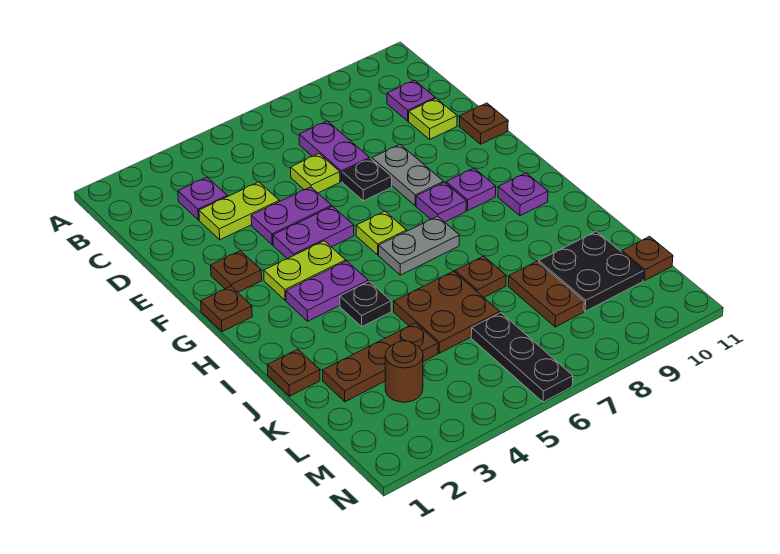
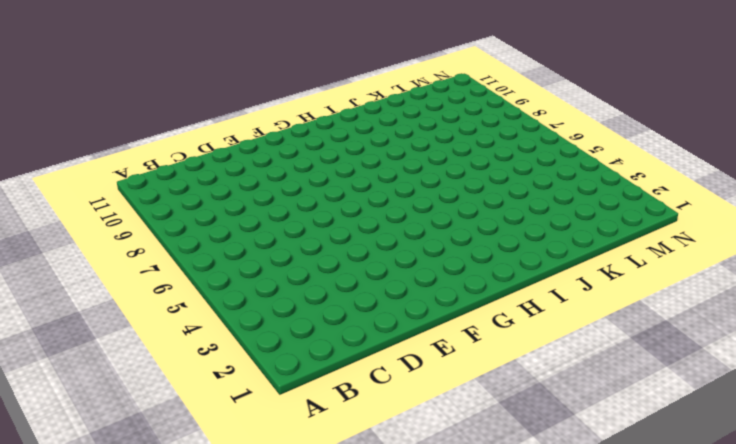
none -> purple plate C3 level 1
none -> purple plate C7:D7 level 1
none -> purple plate C10 level 1
none -> lime plate D3:D4 level 1

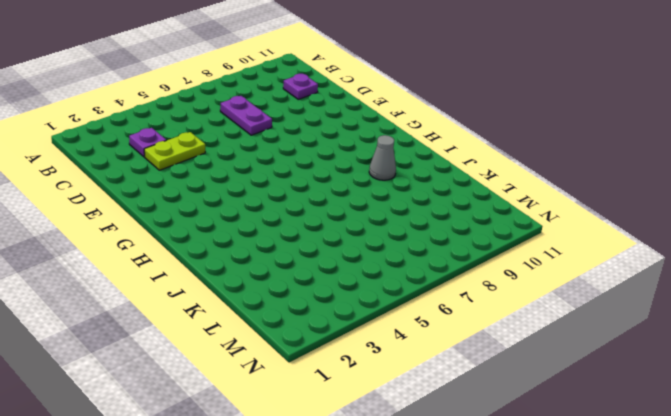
grey cone I9 level 1 -> none
none -> lime plate D6 level 1
none -> lime plate D10 level 1
none -> purple plate E4:E5 level 1
none -> black plate E7 level 1

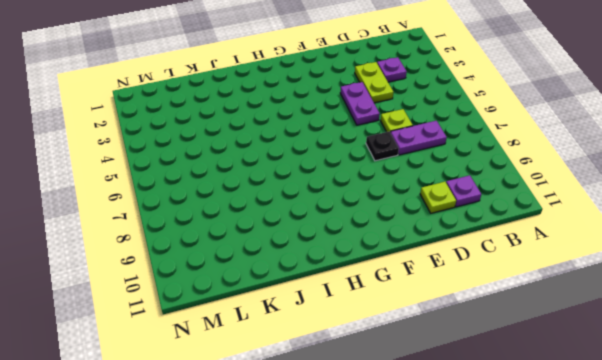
none -> grey plate E8:F8 level 1
none -> brown plate E11 level 1
none -> brown plate F2 level 1
none -> purple plate F4:F5 level 1

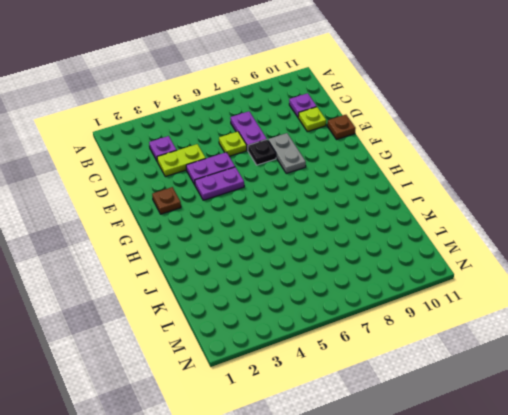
none -> brown plate G1 level 1
none -> lime plate G3:G4 level 1
none -> lime plate G6 level 1
none -> purple plate G8 level 1

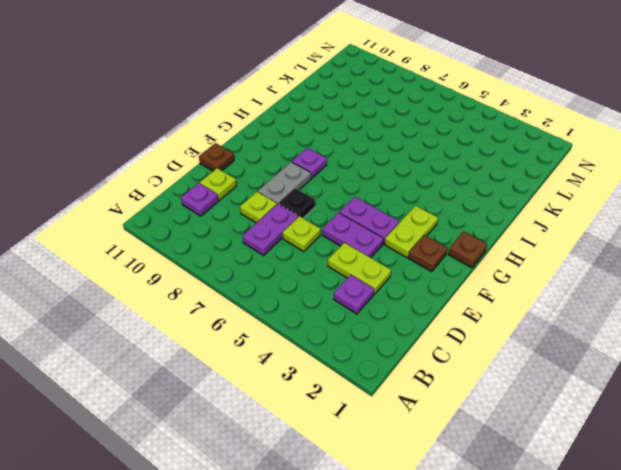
lime plate D8 level 1 -> lime plate G6 level 1
lime plate F3:G3 level 1 -> lime plate G3:G4 level 1
none -> purple plate G9 level 1
none -> purple plate H3:H4 level 1
none -> grey plate H6:H7 level 1
none -> purple plate H10 level 1

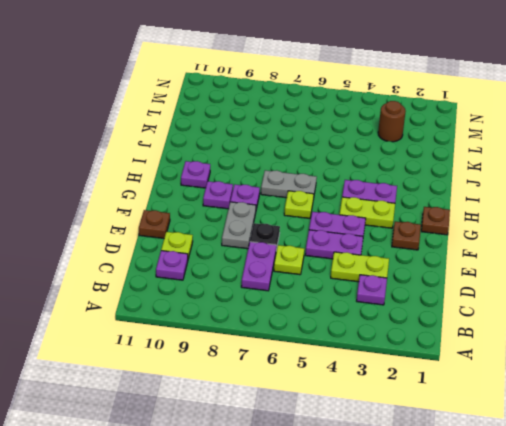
none -> black plate I4 level 1
none -> brown plate J1 level 1
none -> brown plate J5:K6 level 1
none -> brown plate J7 level 1

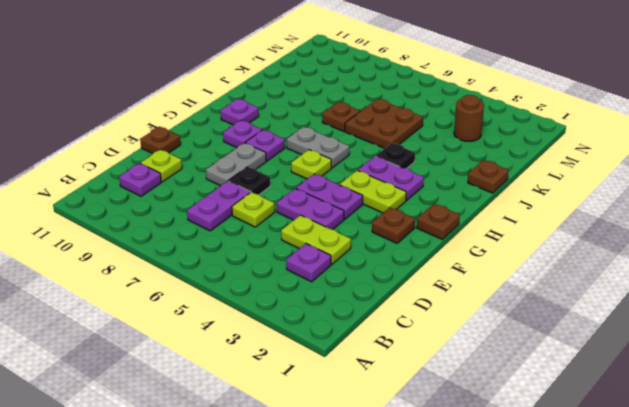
none -> brown plate K2:K4 level 1
none -> brown plate K8:L8 level 1
none -> black plate K9:L10 level 1
none -> black plate L6:N6 level 1

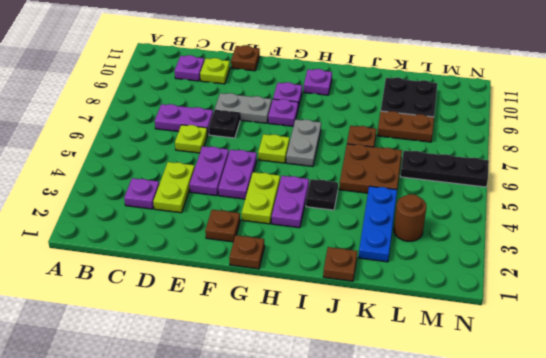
blue plate K2:K4 level 1 -> brown plate K2:K4 level 1
none -> brown plate L11 level 1

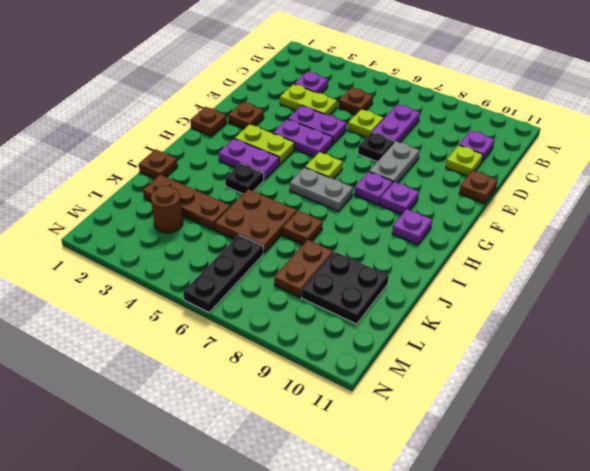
brown plate C5 level 1 -> brown plate L11 level 1

